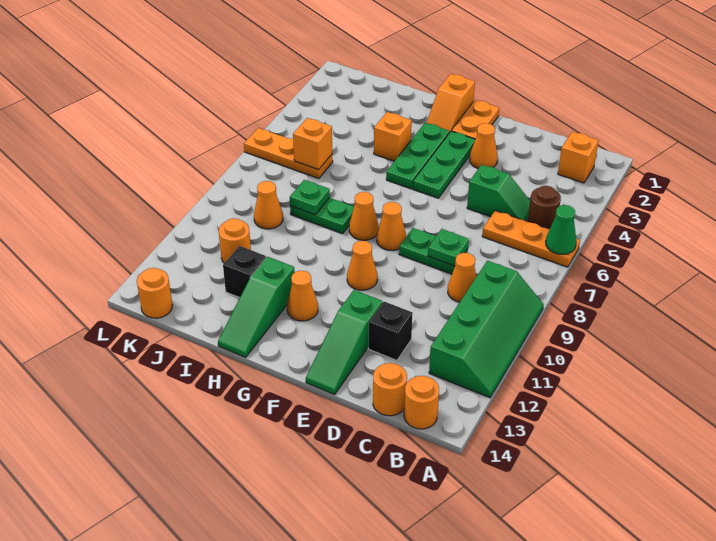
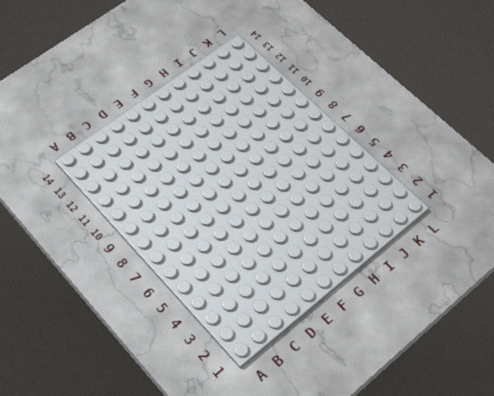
none -> orange plate A6:C6 level 1
none -> green slope A9:B12 level 1 top B
none -> orange brick B2 level 1
none -> brown round brick B5 level 1

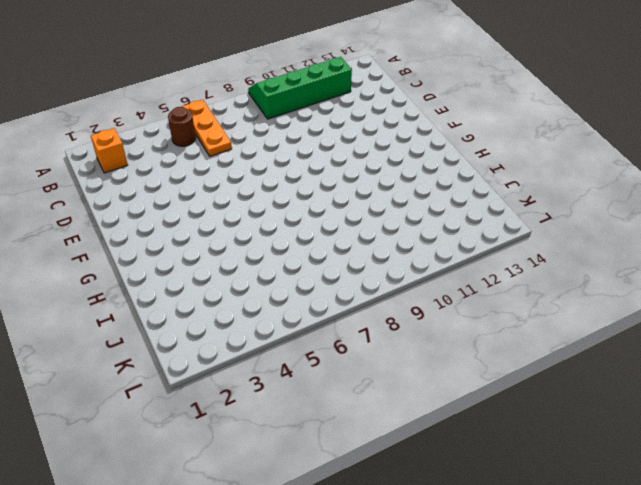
none -> orange round brick B14 level 1
none -> green slope C5:D5 level 1 top D
none -> orange cone C9 level 1
none -> orange round brick C14 level 1

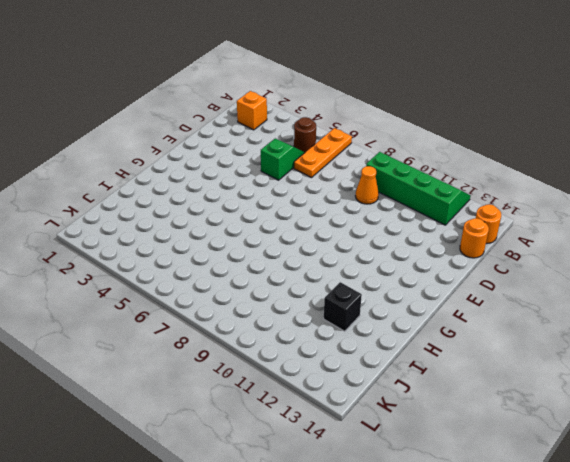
none -> green plate D8:E8 level 1
none -> black brick D12 level 1
none -> orange cone E3 level 1
none -> green slope E12:E14 level 1 top 12

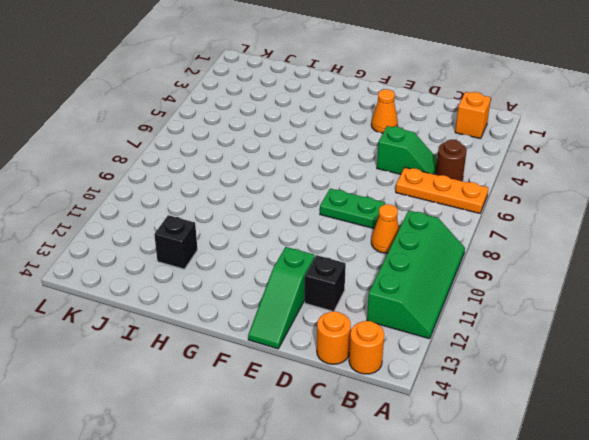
none -> orange plate F1:F2 level 1
none -> green plate F3:F5 level 1
none -> orange cone F8 level 1
none -> orange cone F10 level 1

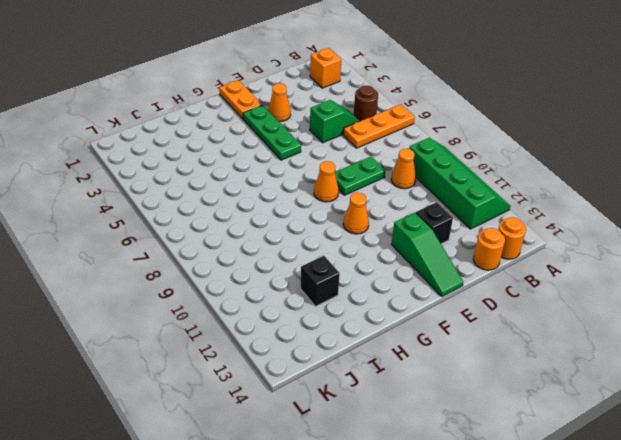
none -> orange slope G1:G2 level 1 top 1
none -> green plate G3:G5 level 1
none -> orange cone G8 level 1
none -> orange cone G12 level 1

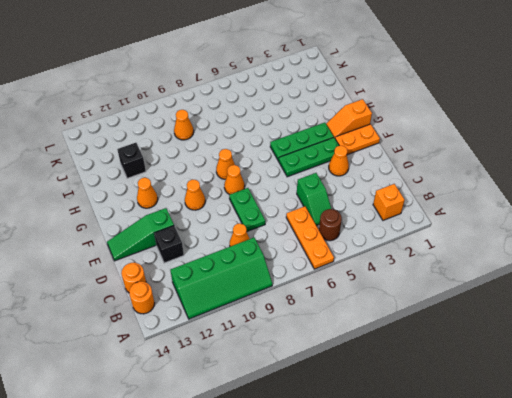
none -> orange brick H4 level 1
none -> green plate H8:I8 level 1
none -> green slope H12:H14 level 1 top 12
none -> orange plate J6:L6 level 1

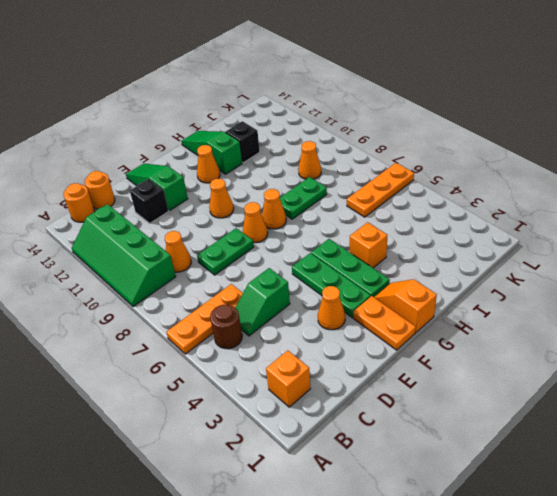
none -> orange round brick J11 level 1
none -> orange round brick K14 level 1
none -> green cone A6 level 2
none -> green plate D8 level 2

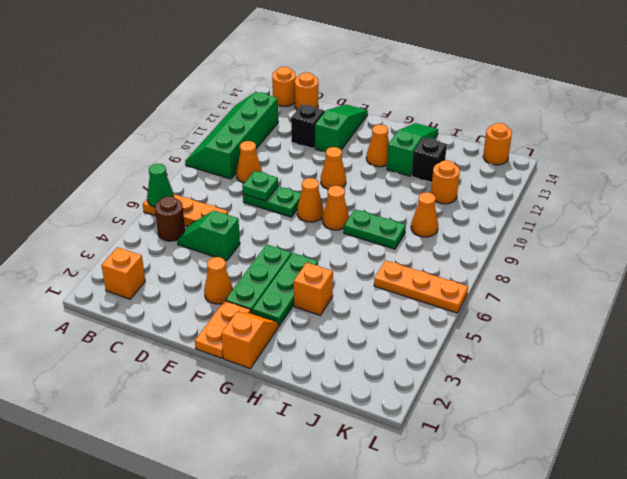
none -> green plate I8 level 2
none -> orange brick J6 level 2

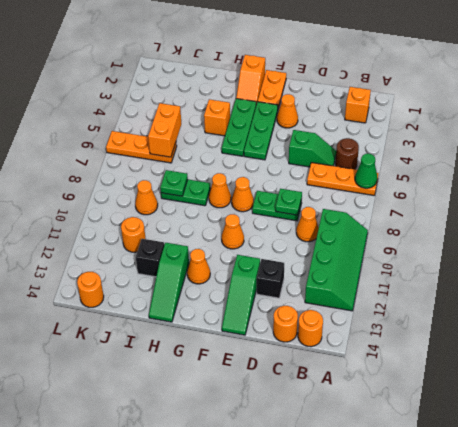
orange brick J5:J6 level 2 -> orange brick J6 level 2

